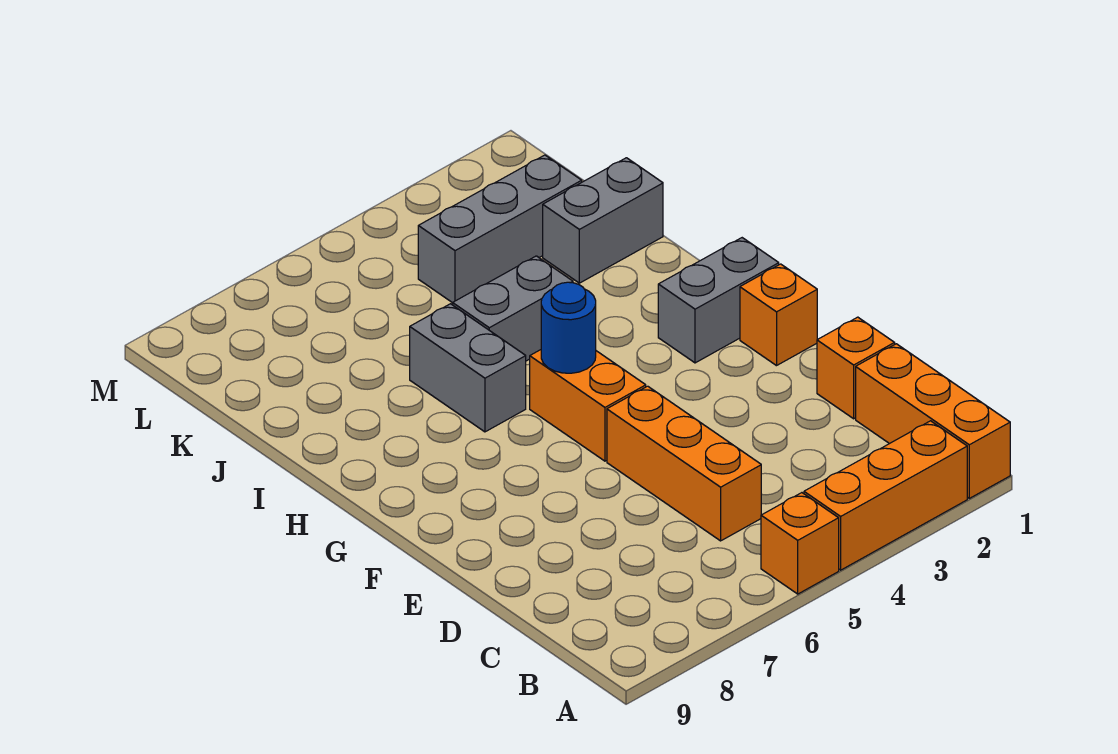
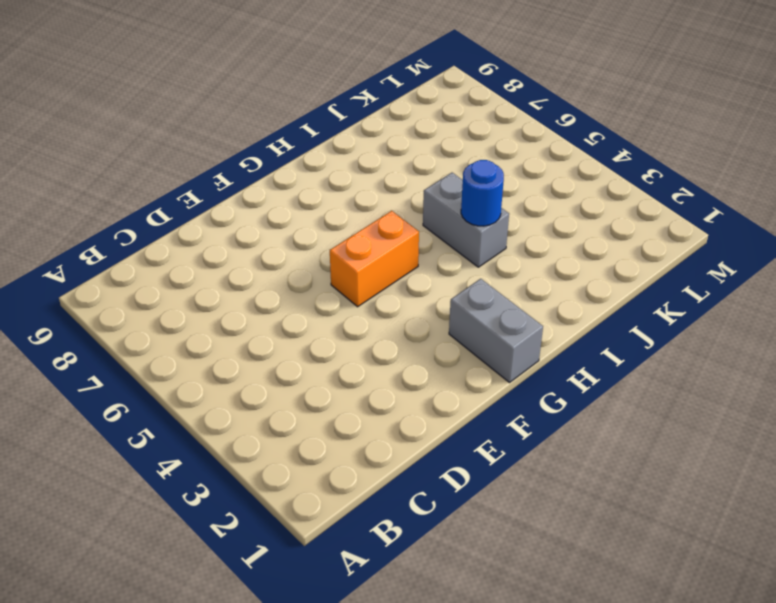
blue round brick I4 level 2 -> blue round brick G5 level 2
none -> orange brick A1:C1 level 1
none -> orange brick A2:A4 level 1
none -> orange brick A5 level 1

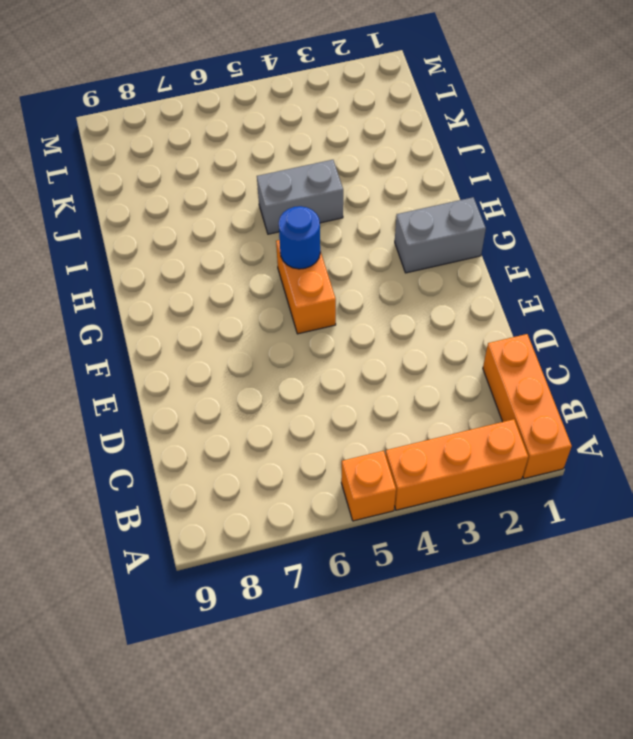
none -> orange brick C5:E5 level 1
none -> orange brick D1 level 1
none -> orange brick F1 level 1

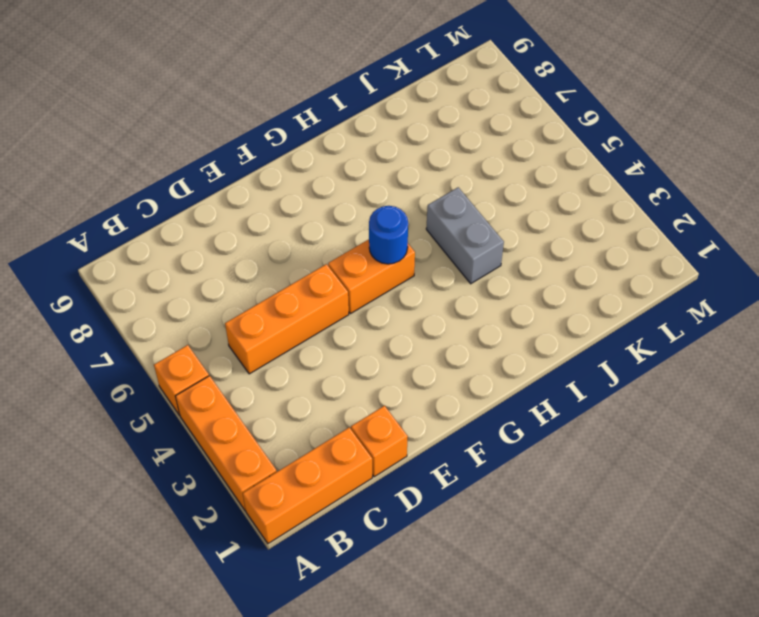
none -> orange brick F1 level 1
none -> grey brick G1:G2 level 1
none -> grey brick H6:I6 level 1

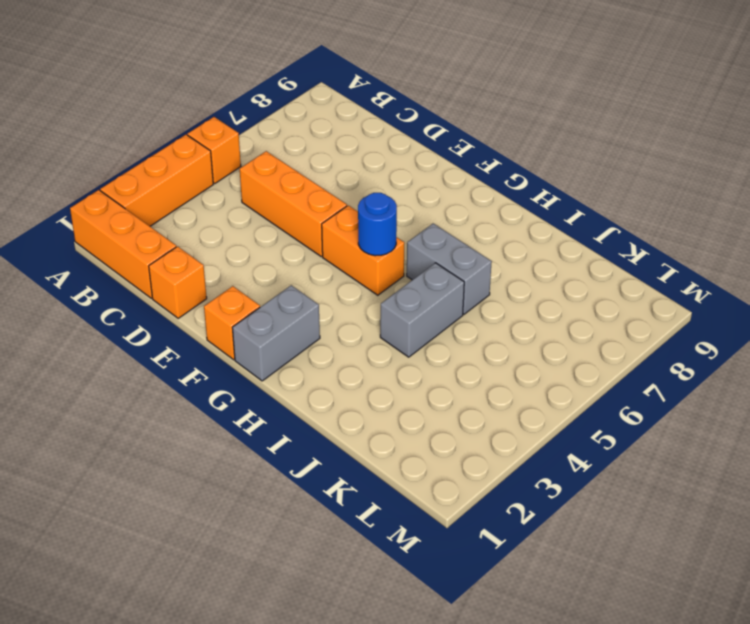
none -> grey brick J1:J2 level 1
none -> grey brick K2:K4 level 1

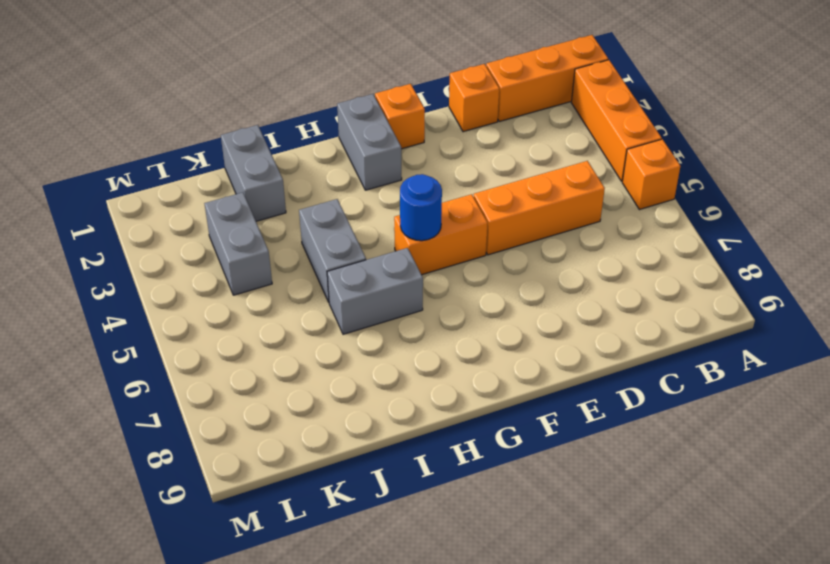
grey brick K3:K4 level 1 -> grey brick K2:K4 level 1

